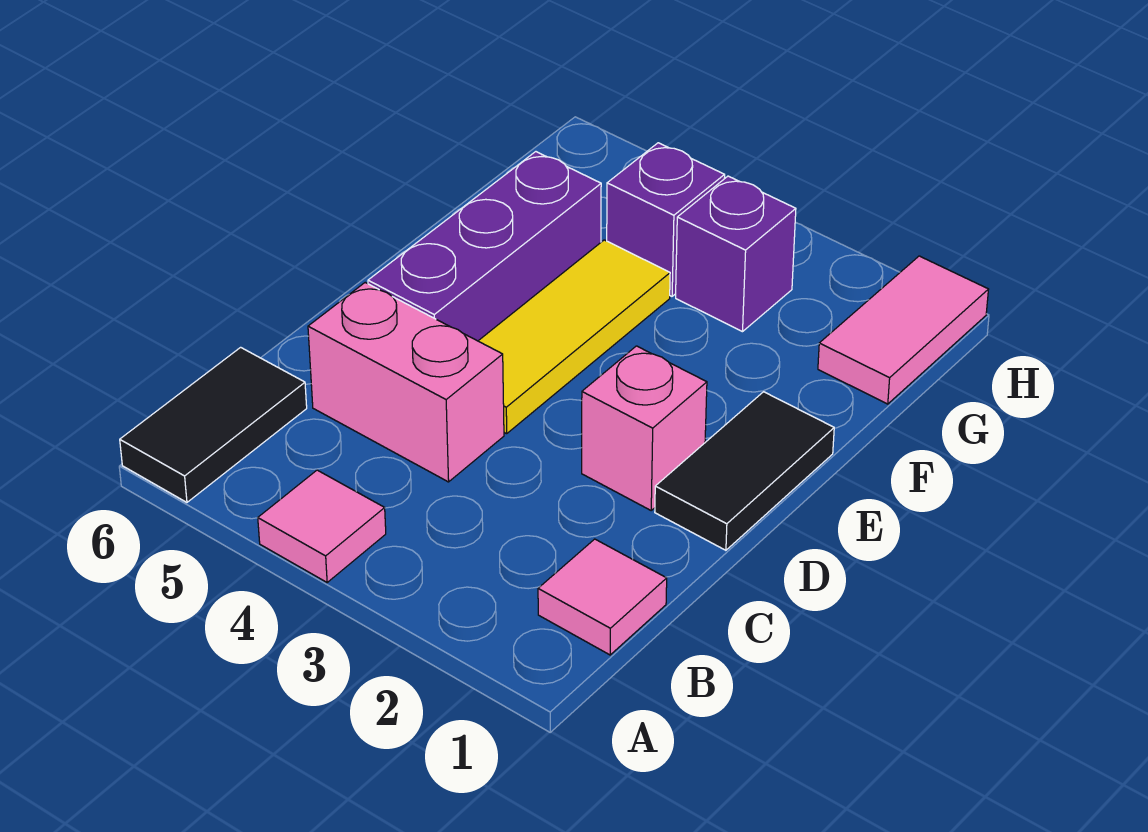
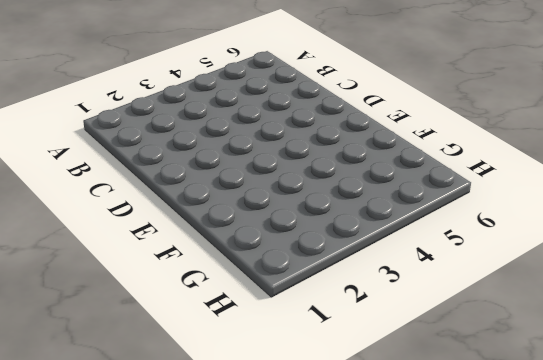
none -> pink tile A4 level 1
none -> black tile A6:B6 level 1

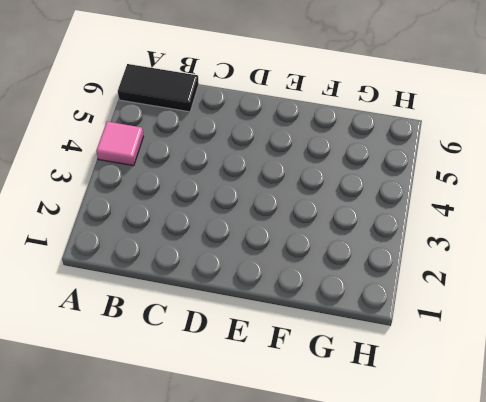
none -> pink tile B1 level 1
none -> pink brick C4:C5 level 1

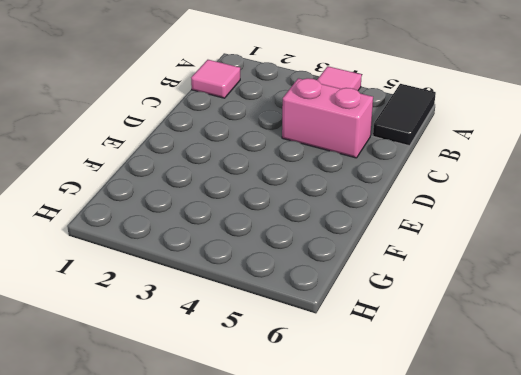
none -> black tile D1:E1 level 1
none -> pink brick D2 level 1

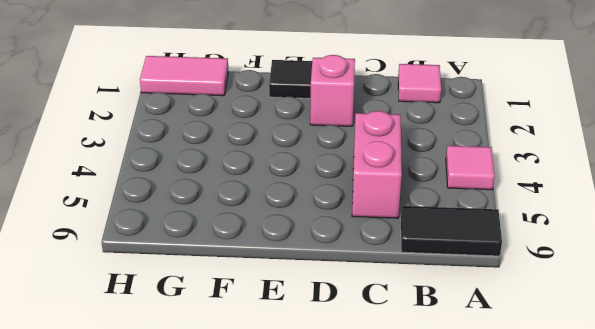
none -> yellow tile D4:F4 level 1
none -> purple brick D5:F5 level 1

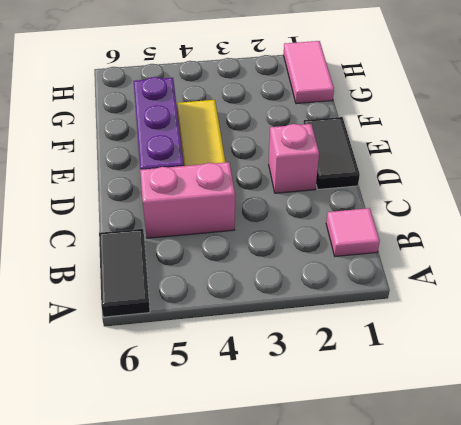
none -> pink tile A4 level 1
none -> purple brick G3 level 1

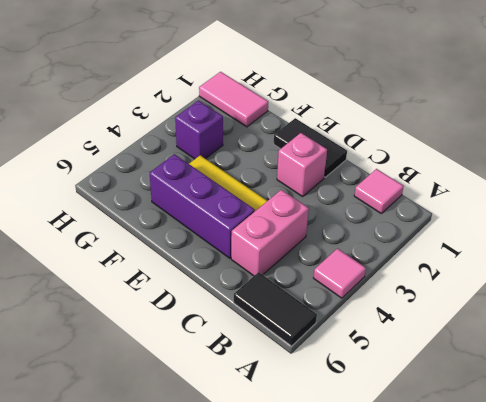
none -> purple brick G4 level 1

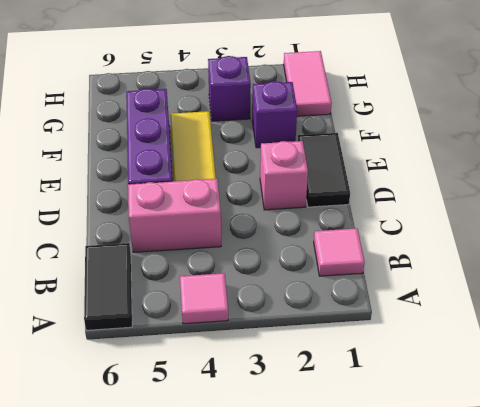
purple brick F2 level 1 -> purple brick G4 level 1

